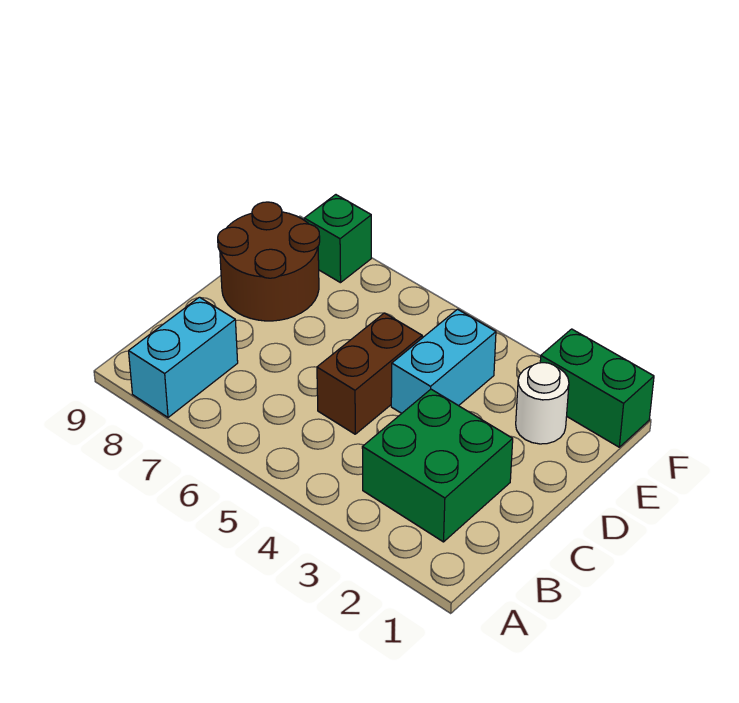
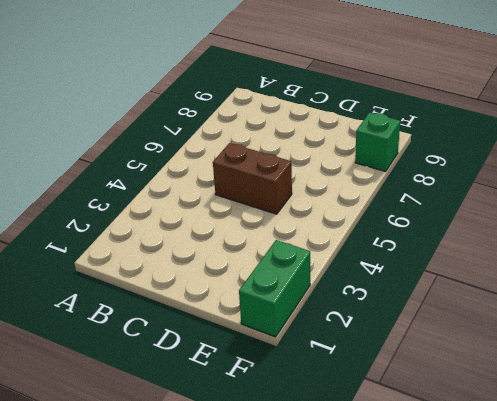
none -> cyan brick A8:B8 level 1
none -> green brick B2:C3 level 1

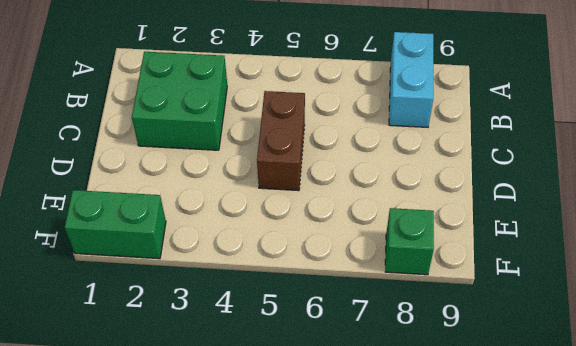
none -> cyan brick D4:E4 level 1
none -> brown round brick D8:E9 level 1

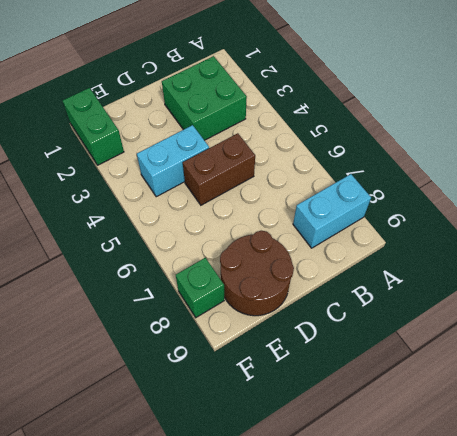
none -> white round brick E2 level 1

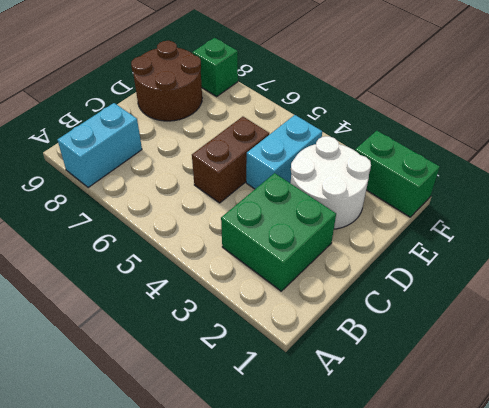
white round brick D2:E3 level 1 -> white round brick E2 level 1

